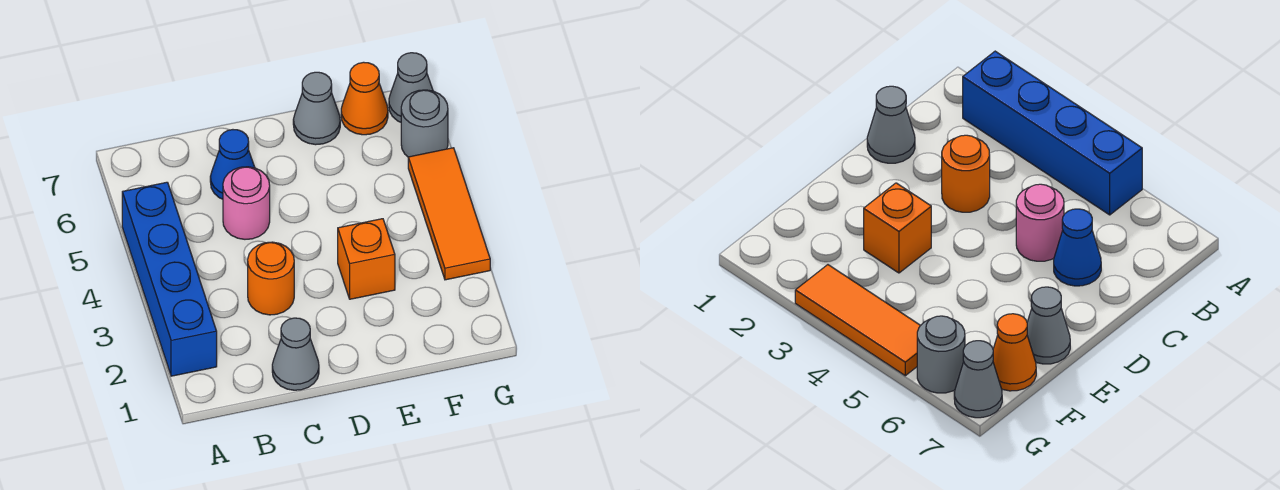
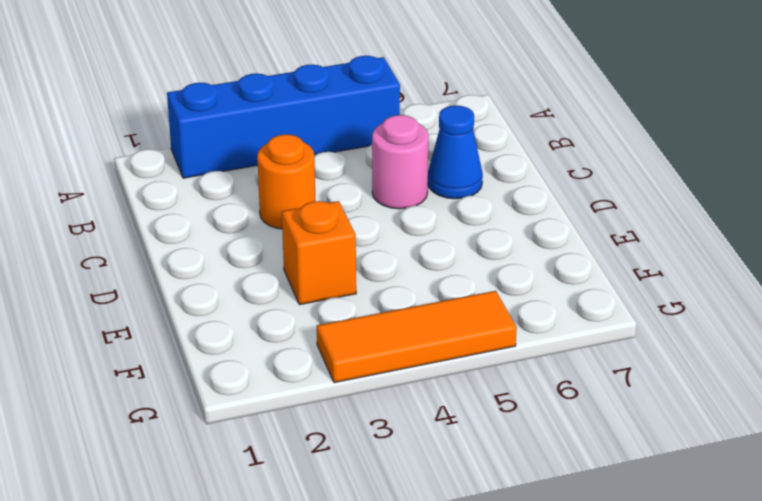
none -> grey cone C1 level 1
none -> grey cone E7 level 1

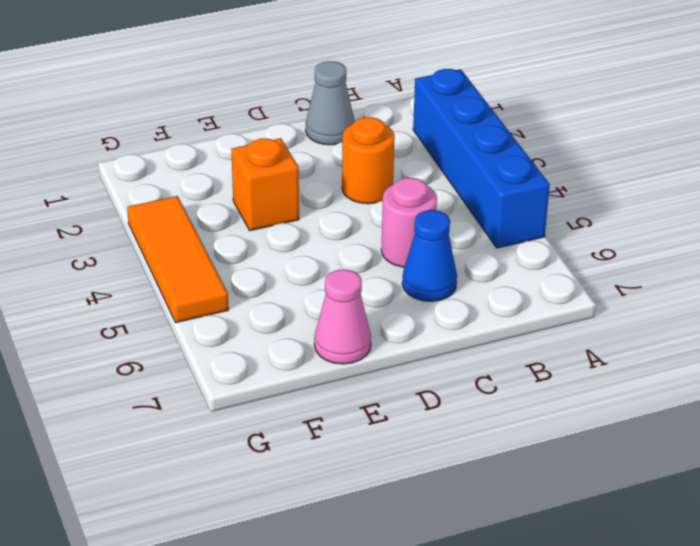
pink cone E7 level 1 -> grey cone E7 level 1
none -> orange cone F7 level 1
none -> grey round brick G6 level 1

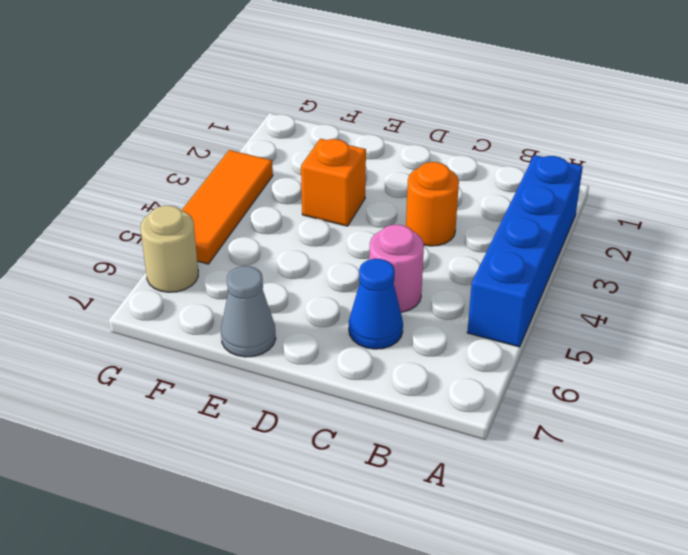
tan round brick G6 level 1 -> grey round brick G6 level 1
none -> grey cone C1 level 1
none -> orange cone F7 level 1

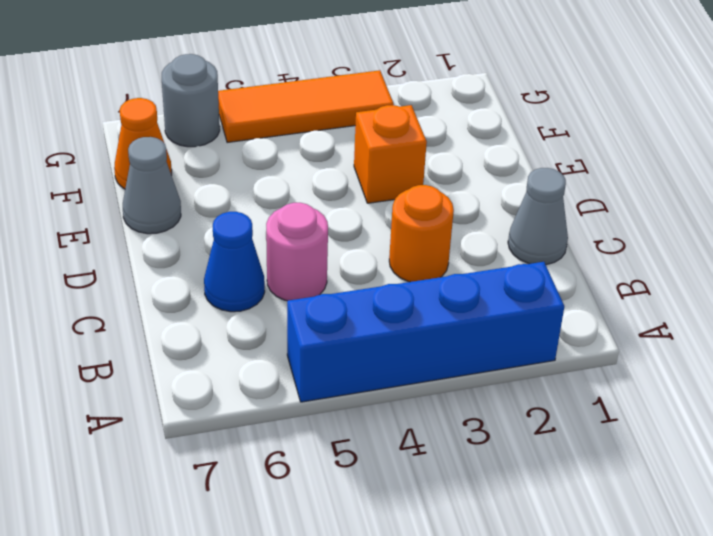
none -> grey cone G7 level 1

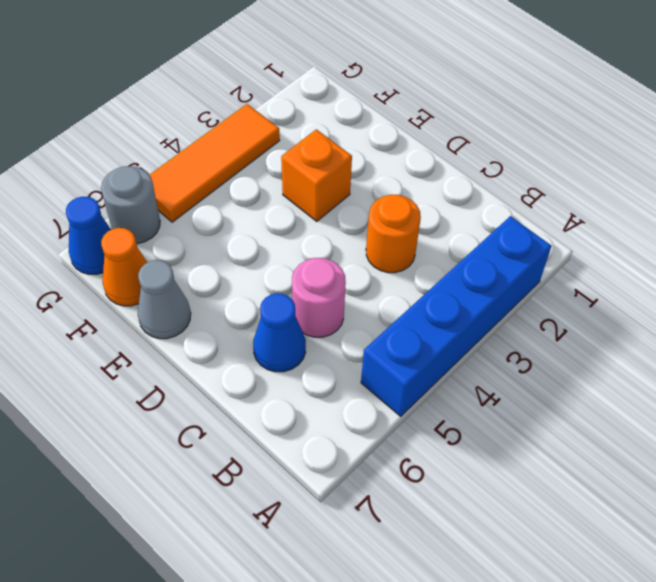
blue cone G7 level 1 -> grey cone G7 level 1
none -> grey cone C1 level 1

